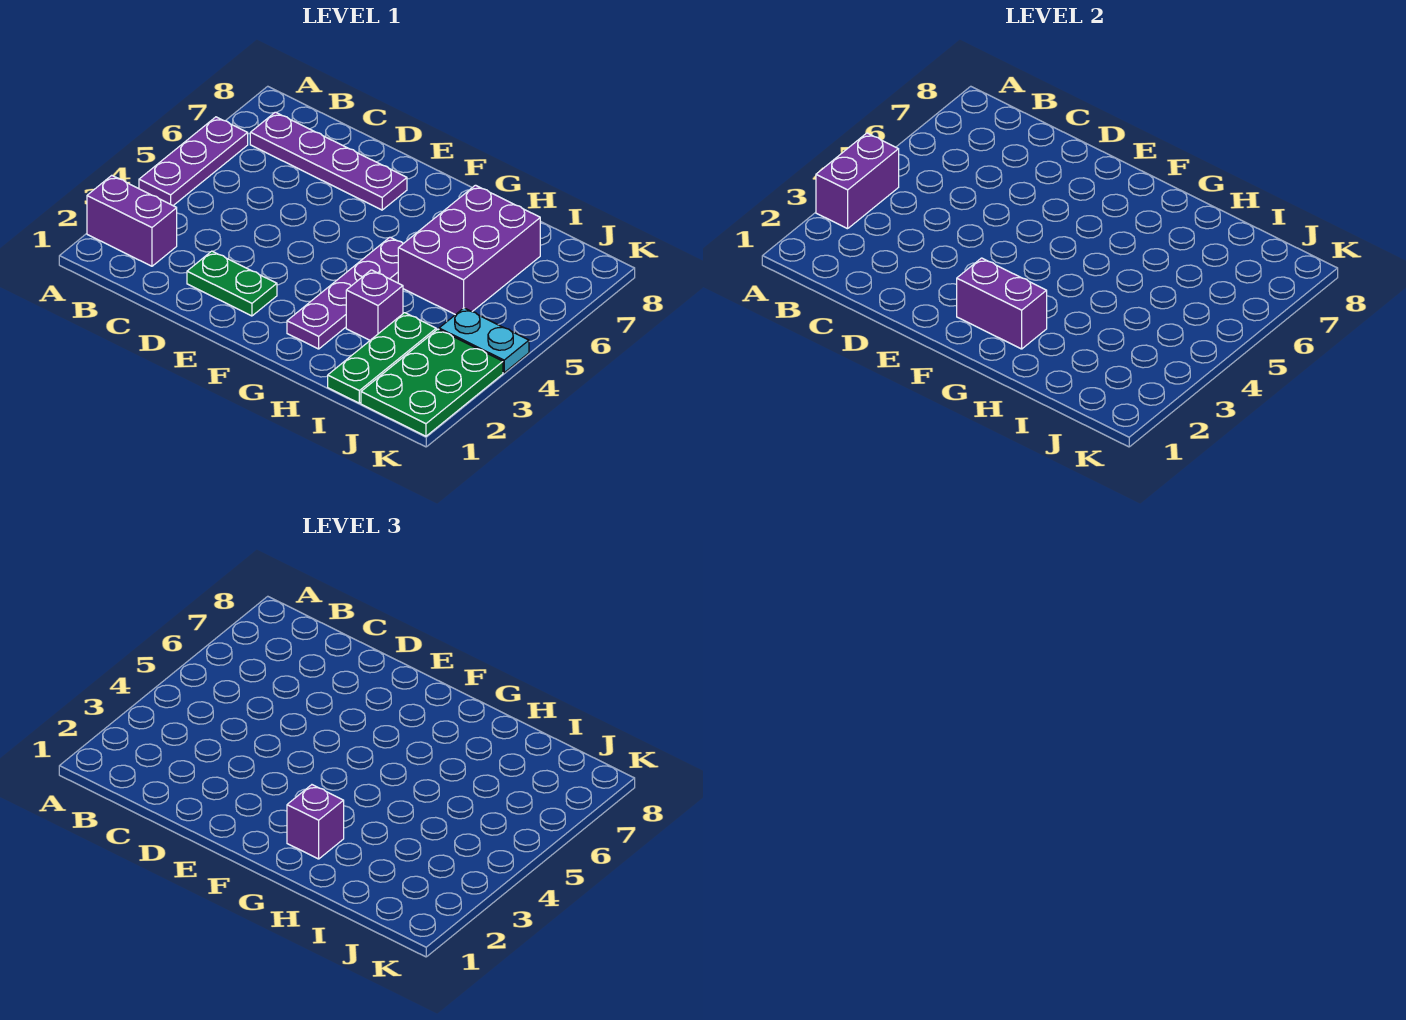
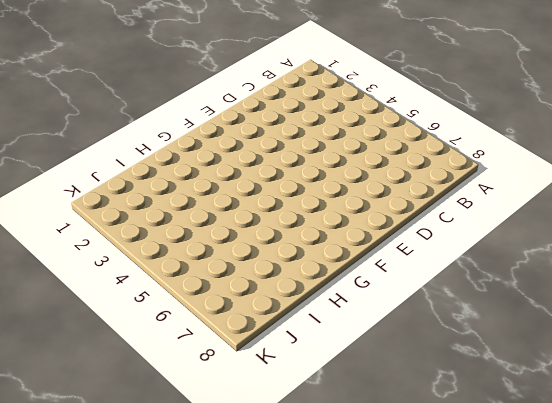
none -> purple brick A2:B2 level 1
none -> purple plate A4:A6 level 1
none -> purple plate B7:E7 level 1

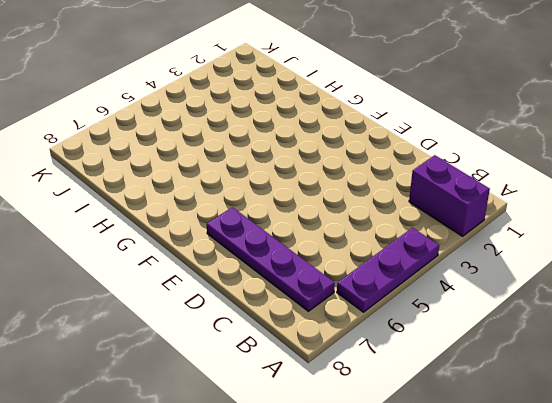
none -> green plate D2:E2 level 1
none -> purple plate G2:G5 level 1
none -> purple brick H3 level 1

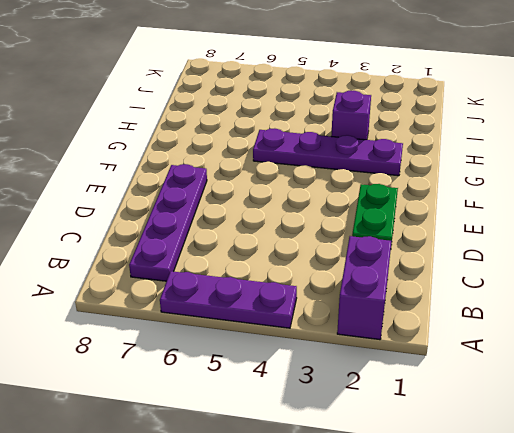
none -> purple brick H5:I7 level 1
none -> green plate I1:I3 level 1
none -> green plate J1:K3 level 1

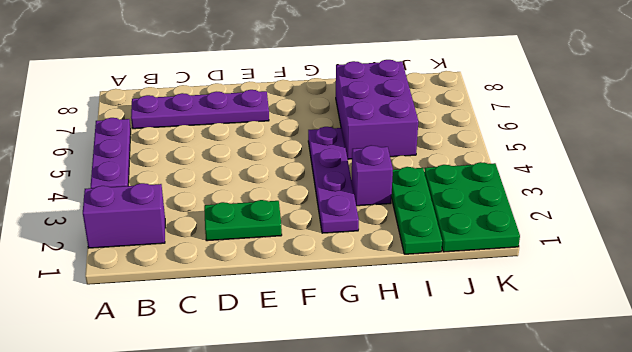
none -> cyan plate J4:K4 level 1
none -> purple brick A3:A4 level 2
none -> purple brick F2:G2 level 2

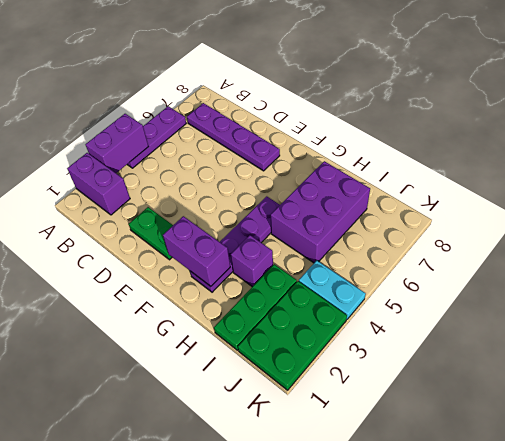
none -> purple brick G2 level 3

